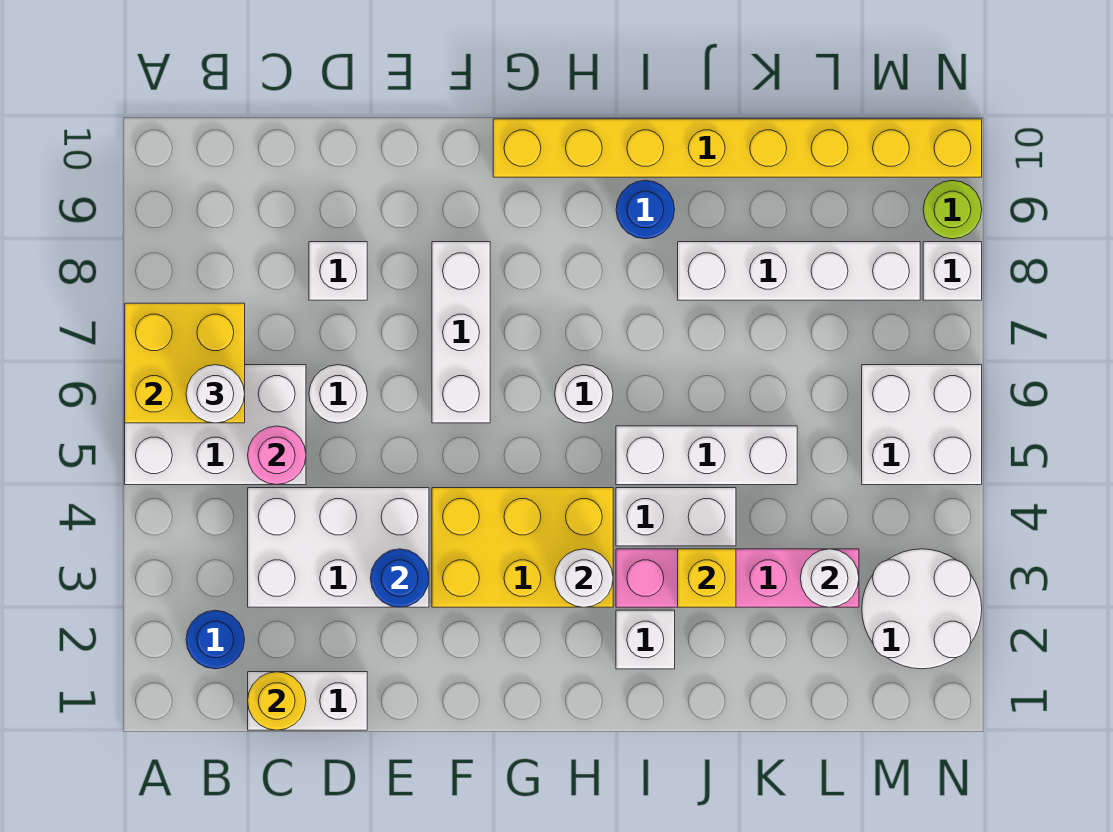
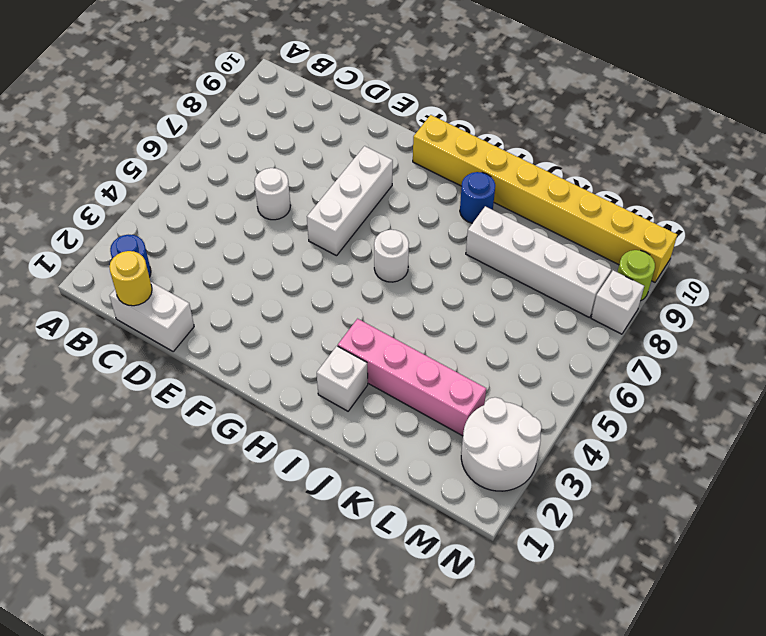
none -> white brick A5:C6 level 1
none -> white brick C3:E4 level 1
none -> white brick D8 level 1

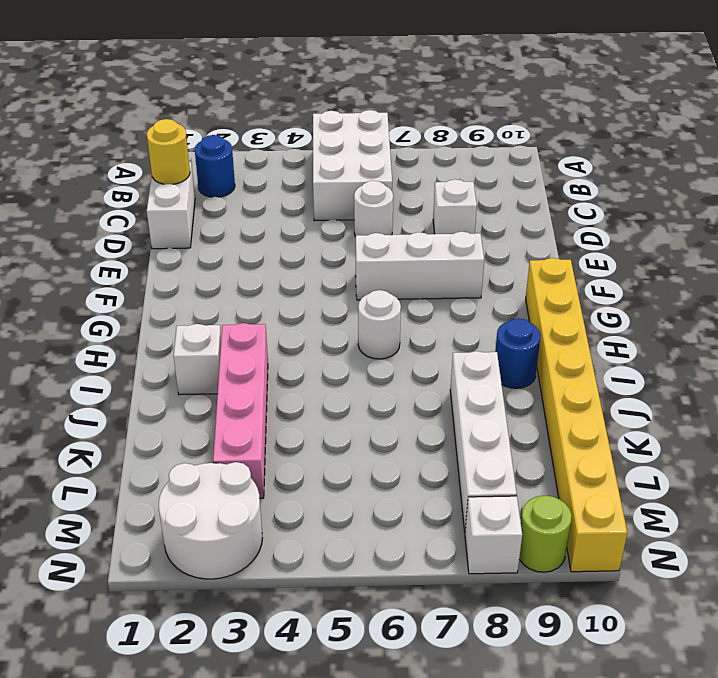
none -> white brick C3:E4 level 1
none -> yellow brick F3:H4 level 1
none -> white brick I4:J4 level 1

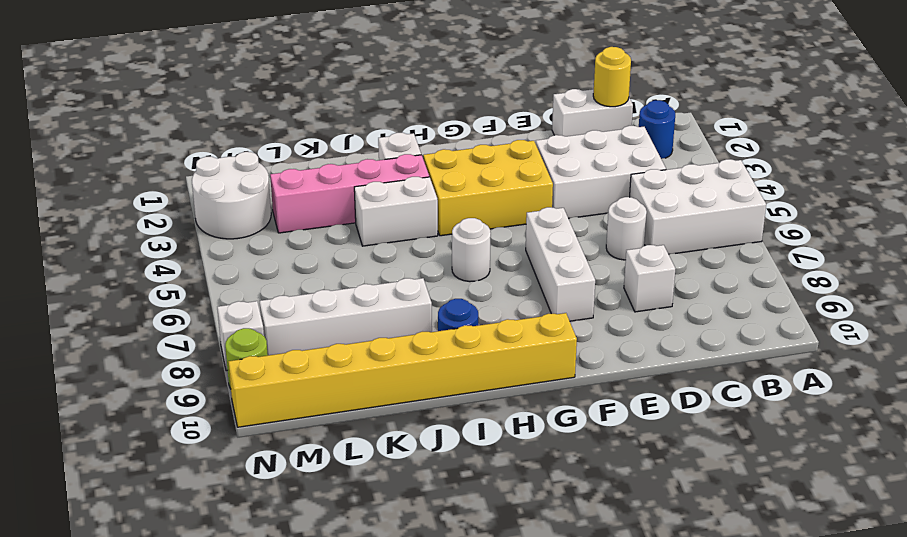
none -> white brick I5:K5 level 1
none -> white brick M5:N6 level 1
none -> yellow brick A6:B7 level 2

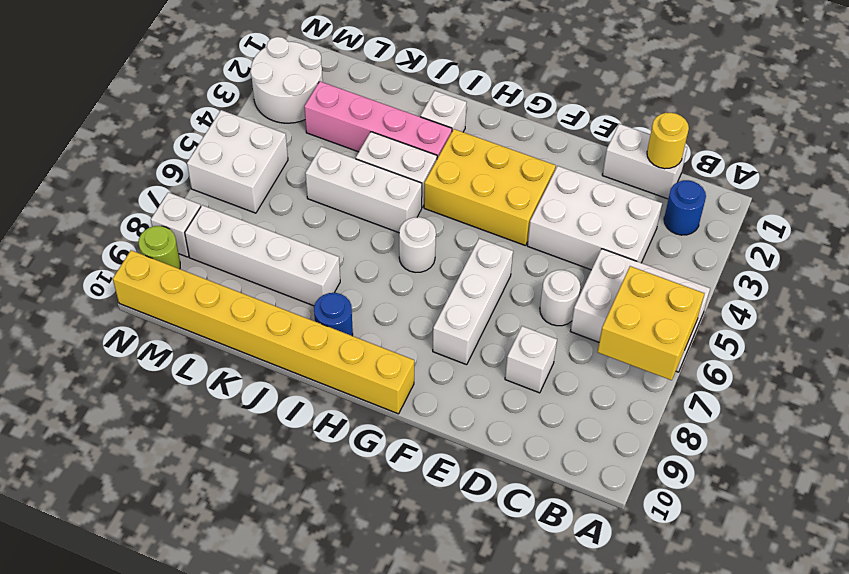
none -> pink round brick C5 level 2
none -> blue round brick E3 level 2
none -> white round brick H3 level 2

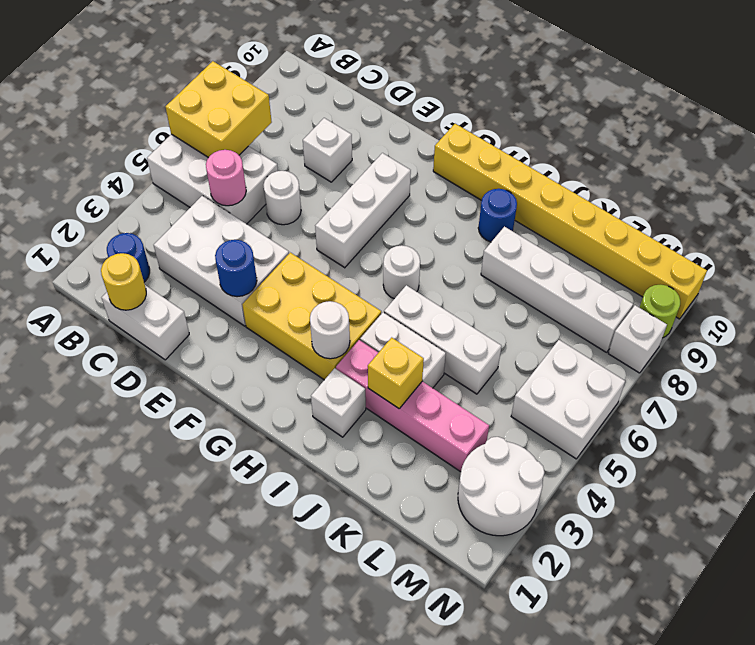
none -> white round brick L3 level 2
none -> white round brick B6 level 3

